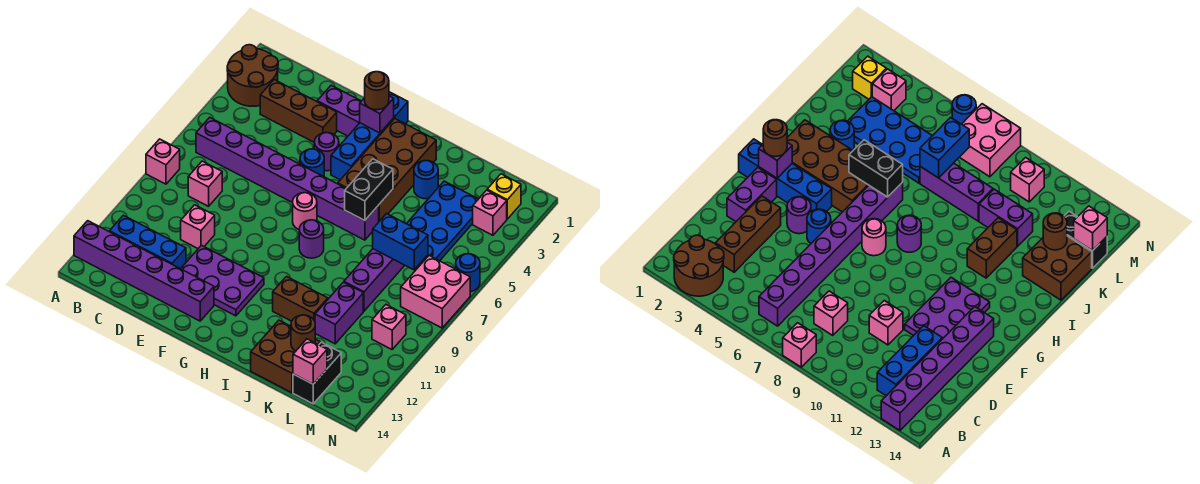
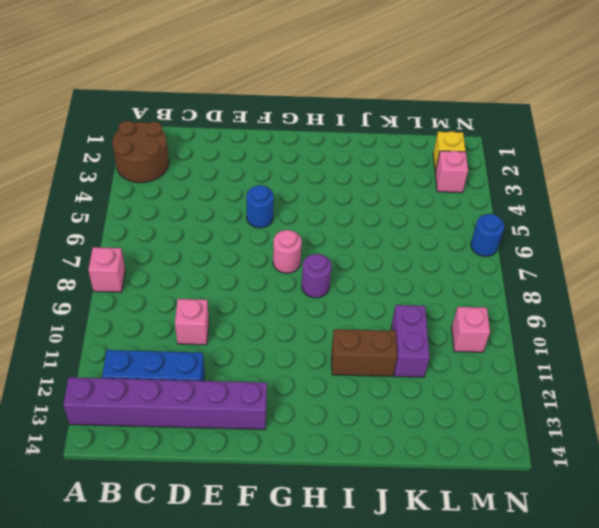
none -> purple brick B6:I6 level 1
none -> brown brick C3:E3 level 1
none -> pink brick C8 level 1
none -> purple brick E2:F2 level 1

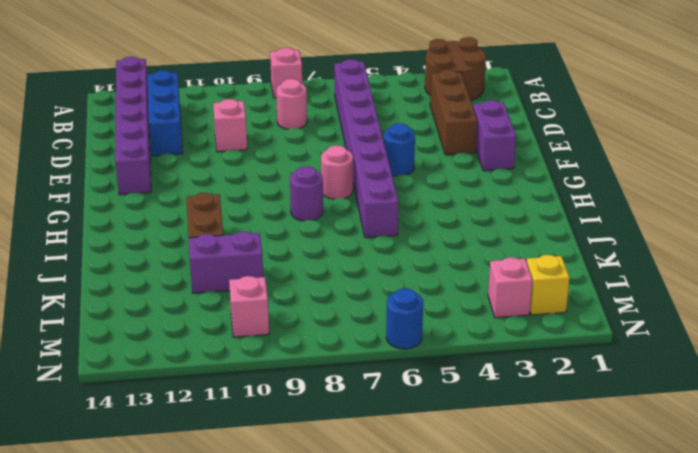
pink round brick C8 level 1 -> pink brick C8 level 1
none -> purple plate E11:G12 level 1
none -> purple round brick F4 level 1
none -> blue brick G1:G4 level 1
none -> brown brick H2:I5 level 1

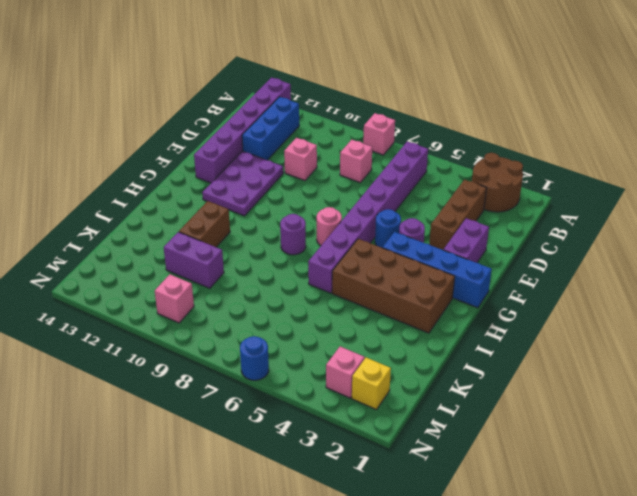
none -> blue round brick J3 level 1
none -> brown brick J13:K14 level 1
none -> blue plate K3:L6 level 1
none -> purple brick K7:K9 level 1

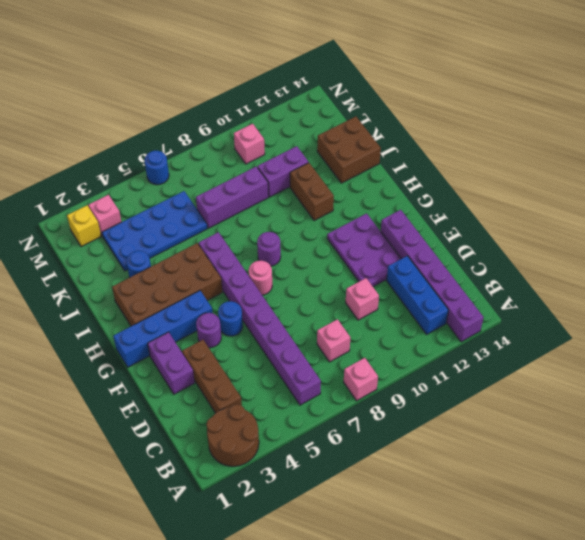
none -> black brick L13:L14 level 1
none -> pink brick M7:N8 level 1
none -> purple brick G2 level 2
none -> black brick I5:I6 level 2

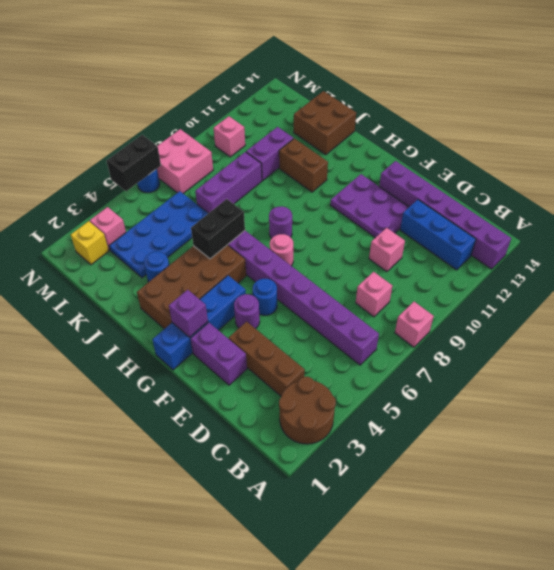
black brick N5:N6 level 2 -> black brick L13:L14 level 1
none -> blue brick K7:L7 level 2
none -> brown round brick K13 level 2
none -> pink brick L14 level 2
none -> brown round brick G2 level 3

